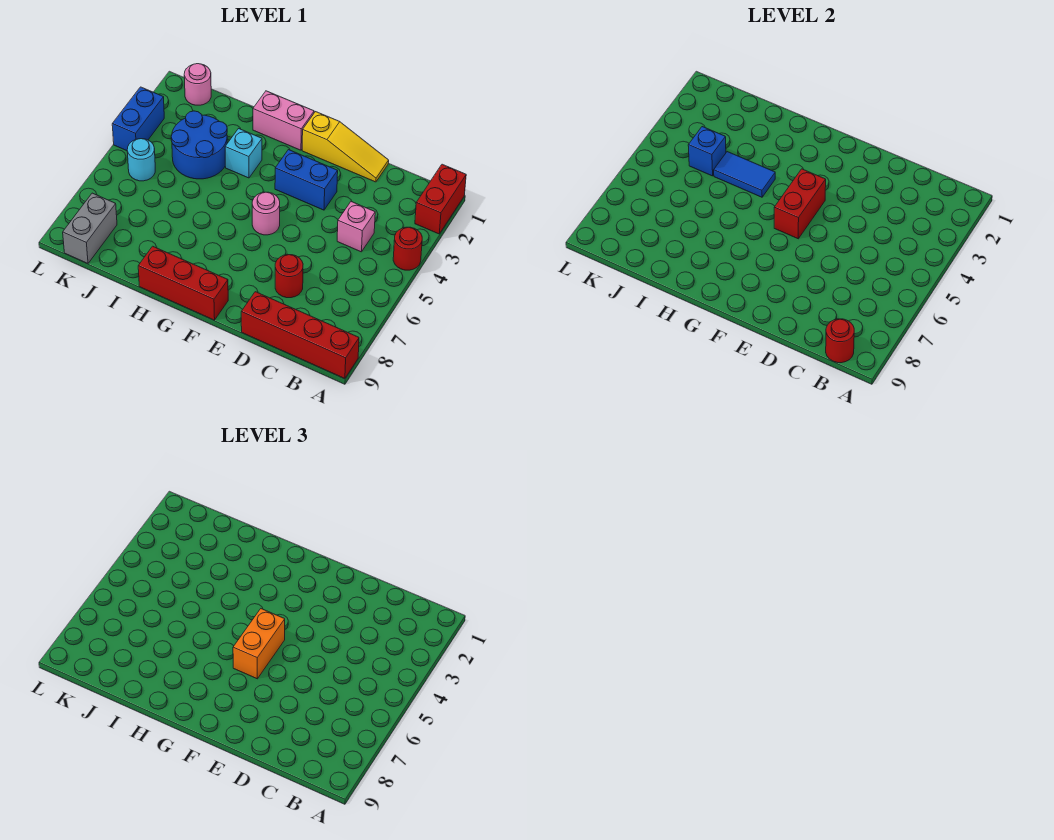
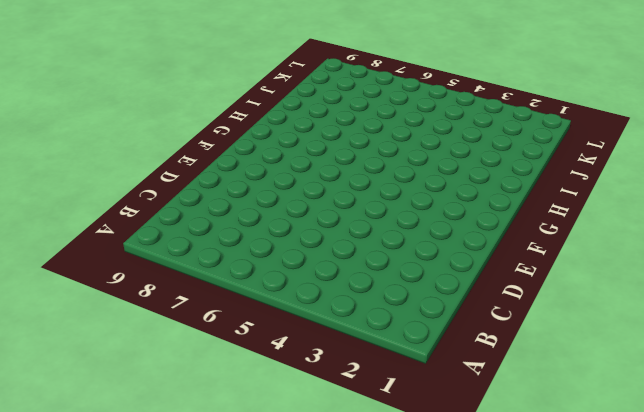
none -> red brick A1:A2 level 1
none -> red round brick A4 level 1
none -> red brick A9:D9 level 1

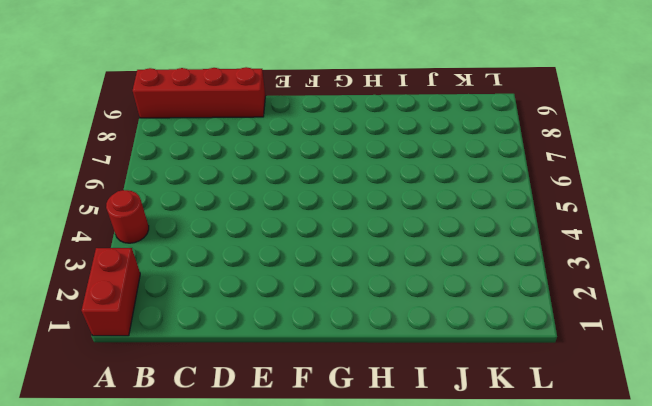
none -> pink brick C4 level 1
none -> yellow slope D1:F1 level 1 top F
none -> red round brick D7 level 1

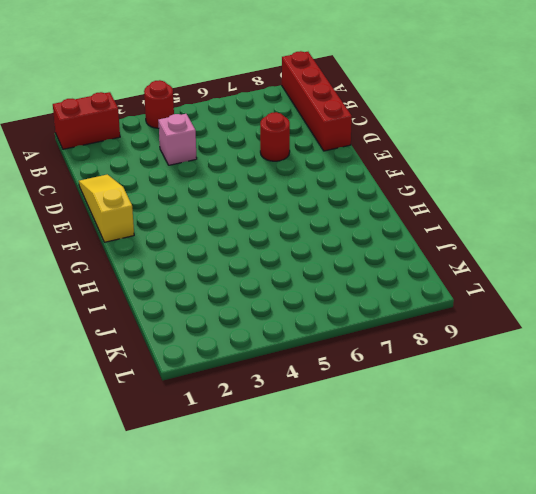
none -> blue brick E3:F3 level 1
none -> pink round brick F5 level 1
none -> red brick F9:H9 level 1

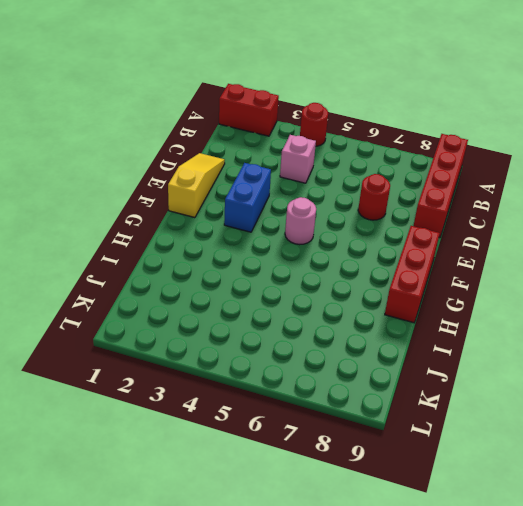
none -> pink brick G1:H1 level 1
none -> cyan brick H3 level 1
none -> blue round brick I3:J4 level 1

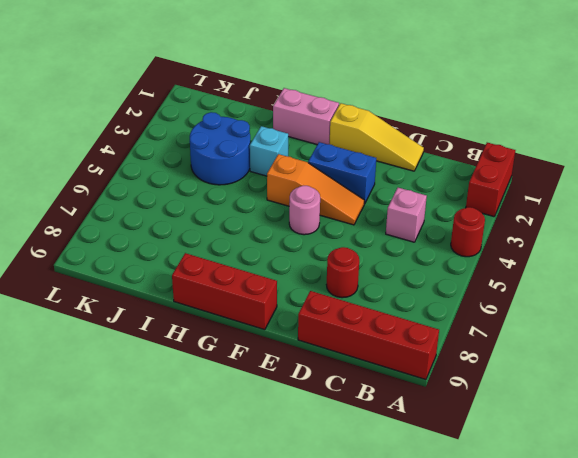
orange slope E4:G4 level 1 top G -> none
none -> pink round brick K1 level 1
none -> cyan round brick K5 level 1
none -> grey brick K8:K9 level 1

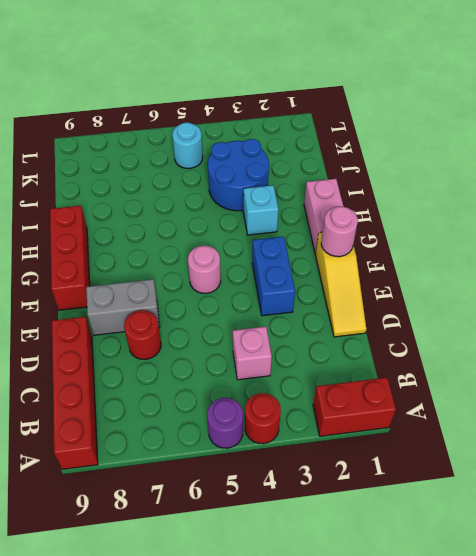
purple round brick A5 level 1 -> none
grey brick E7:E8 level 1 -> grey brick K8:K9 level 1
pink round brick F1 level 2 -> pink round brick K1 level 1
none -> blue brick L3:L4 level 1
none -> red round brick B9 level 2
none -> red brick F4:F5 level 2

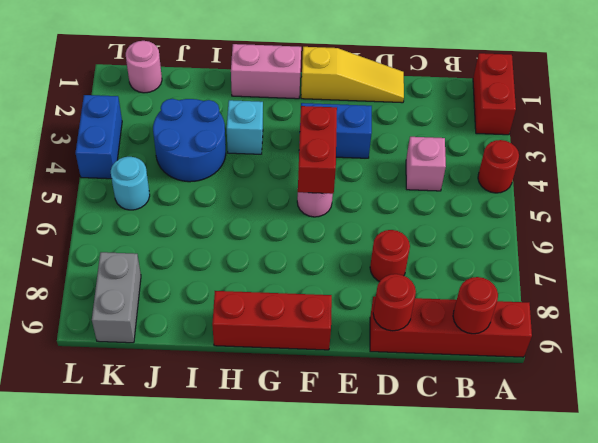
red round brick D9 level 2 -> none
none -> blue tile H4:I4 level 2
none -> blue brick J4 level 2
none -> orange brick F5:F6 level 3

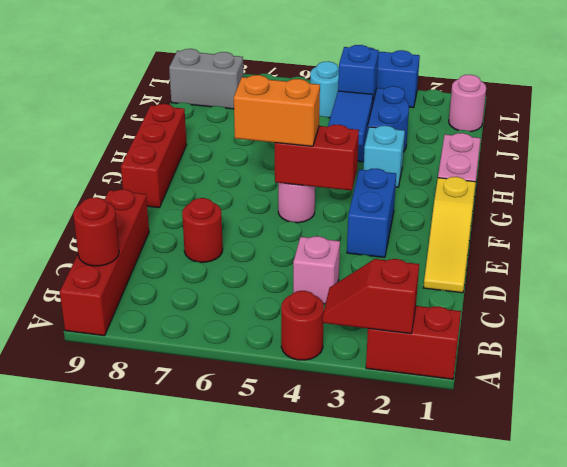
red slope A2:A3 level 2 top 2 -> none

